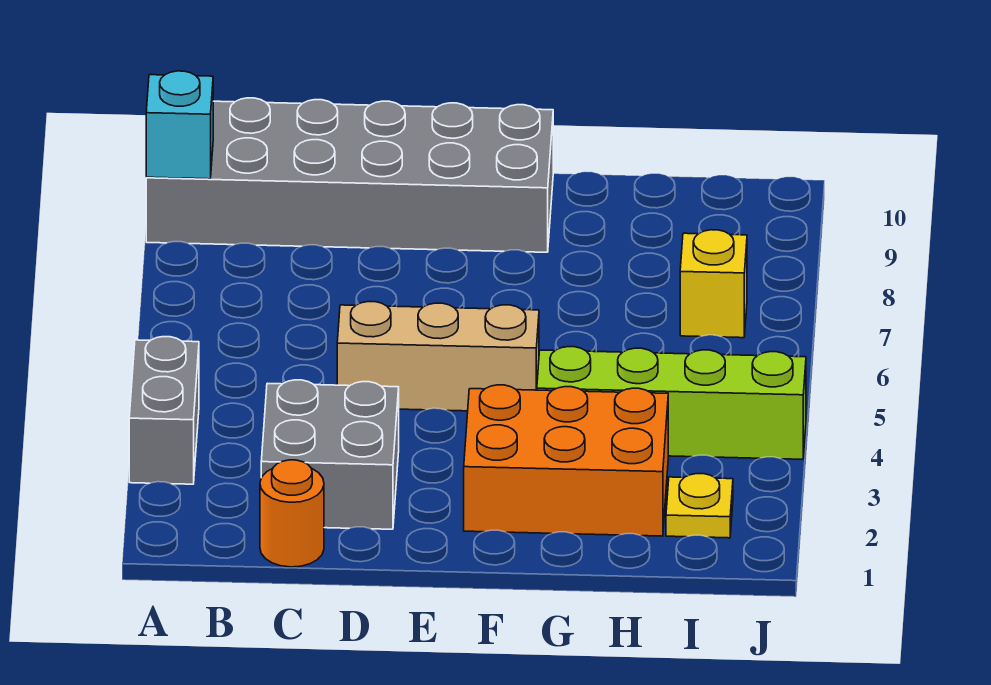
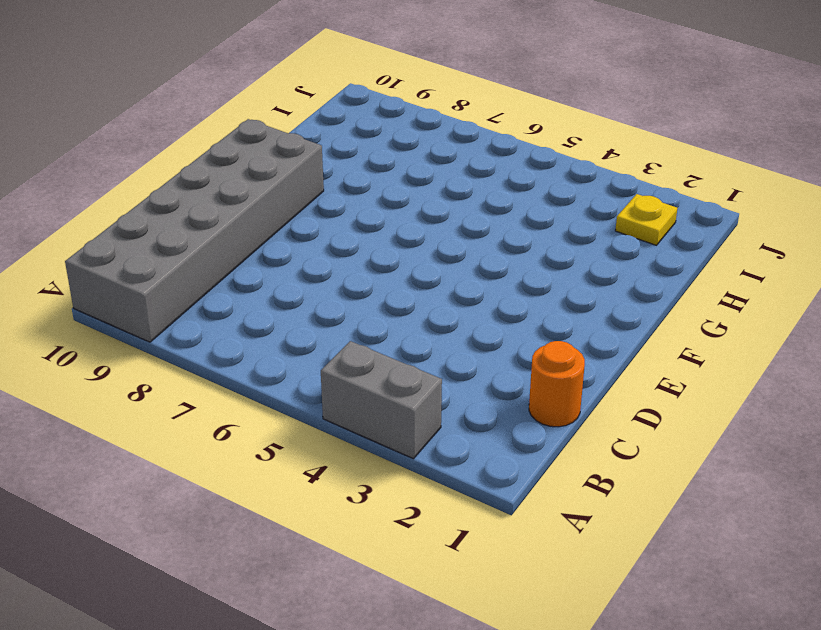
none -> grey brick C2:D3 level 1
none -> tan brick D5:F5 level 1

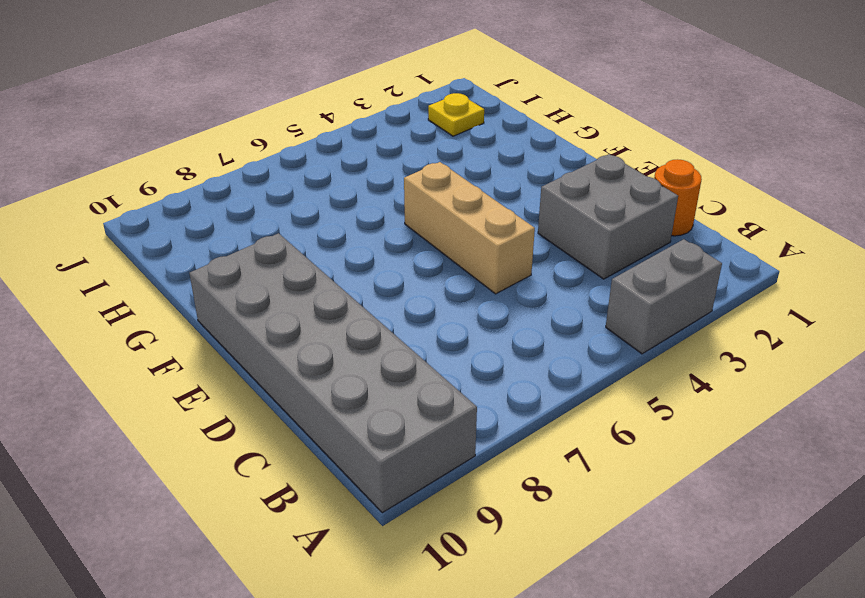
none -> orange brick F2:H3 level 1
none -> lime brick G4:J4 level 1

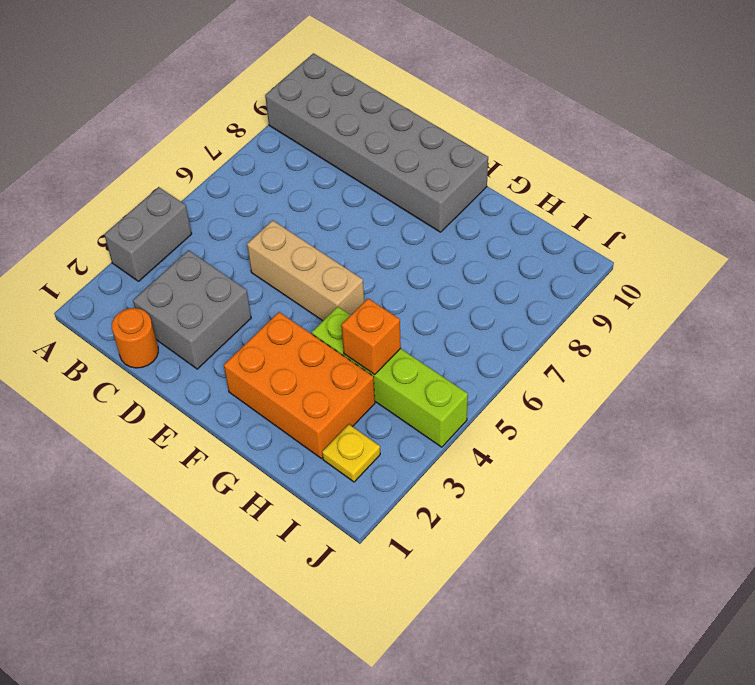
orange brick H4 level 2 -> none
none -> yellow brick I7 level 1
none -> cyan brick A9 level 2

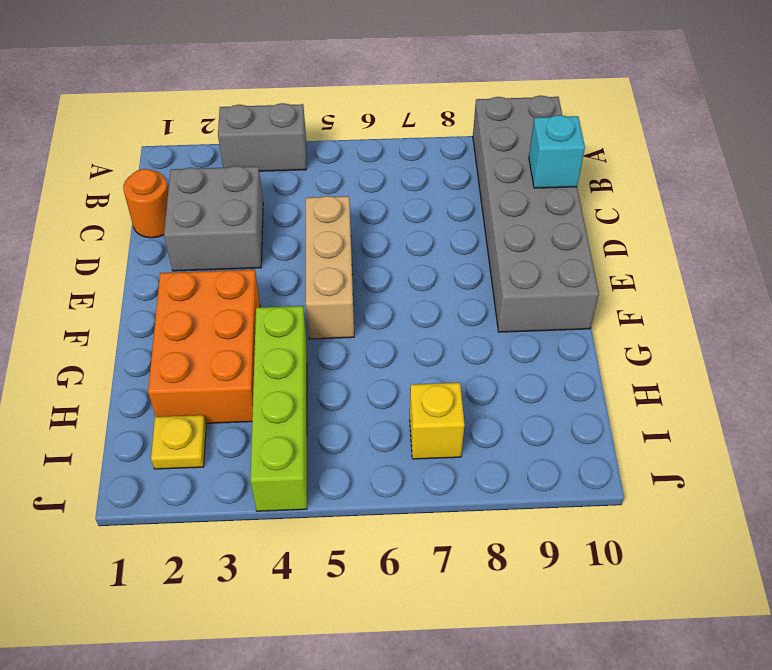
cyan brick C10 level 2 -> cyan brick A9 level 2

